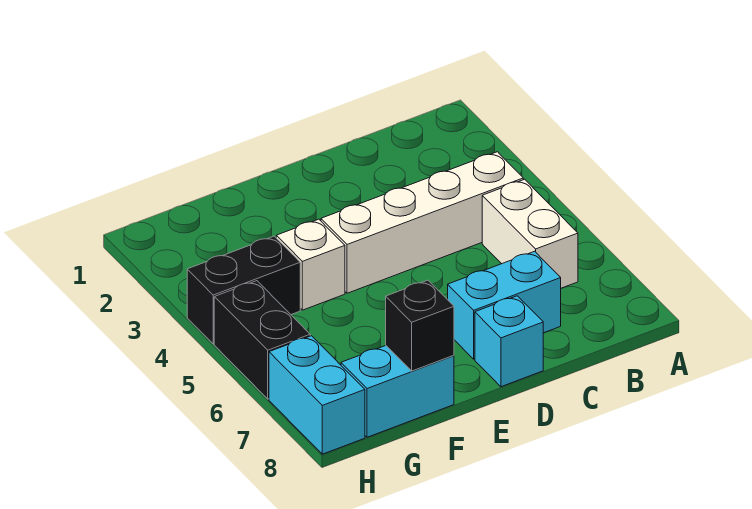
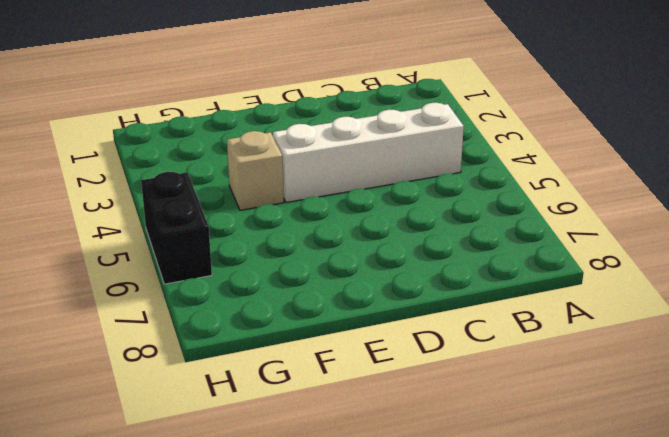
tan brick F4 level 1 -> white brick F4 level 1
none -> white brick B5:B6 level 1
none -> cyan brick C7:D7 level 1

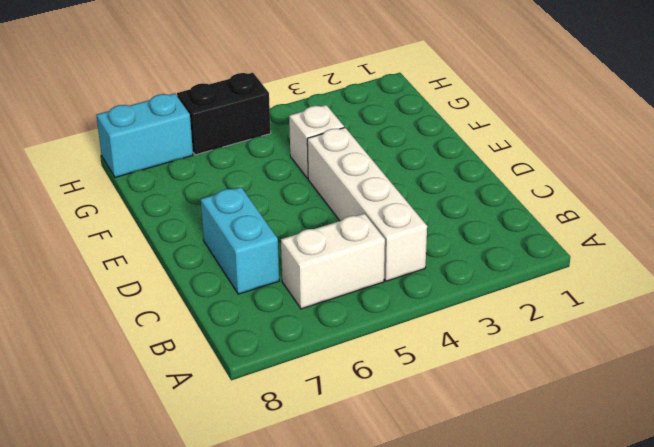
none -> cyan brick D8 level 1
none -> cyan brick F8:G8 level 1

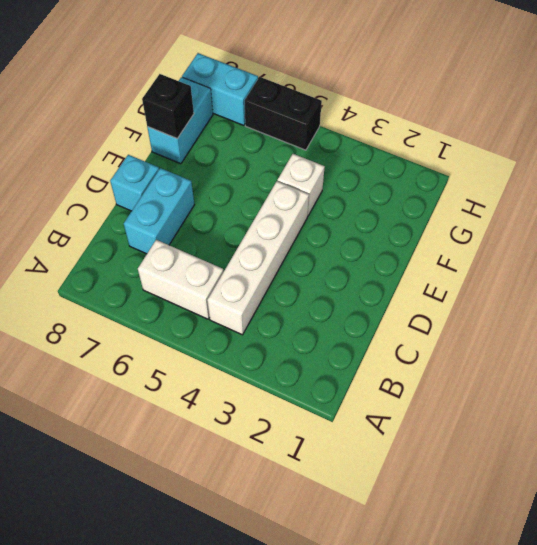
none -> black brick G4:H4 level 1

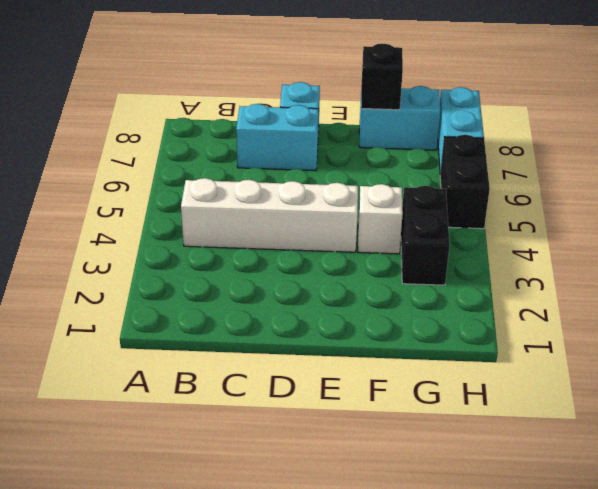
black brick G3:G4 level 1 -> black brick G4:H4 level 1
none -> white brick B5:B6 level 1

